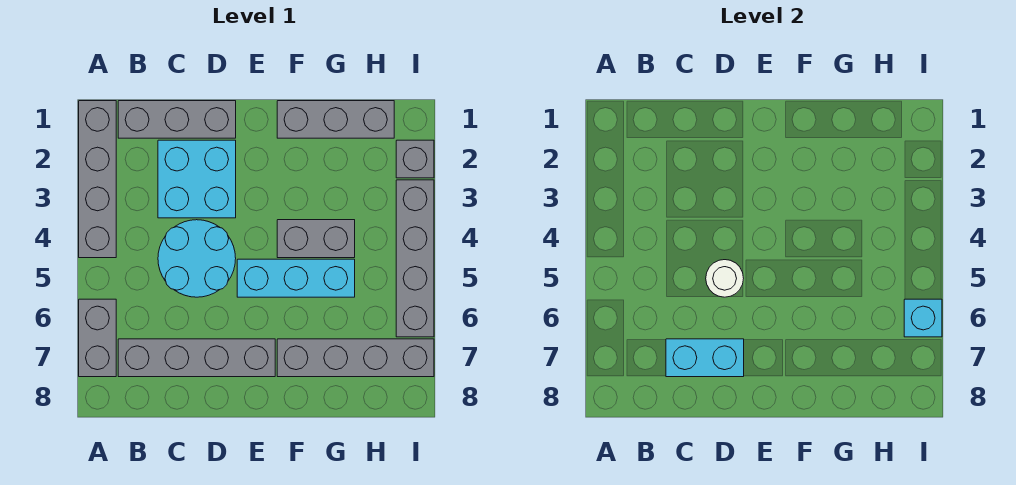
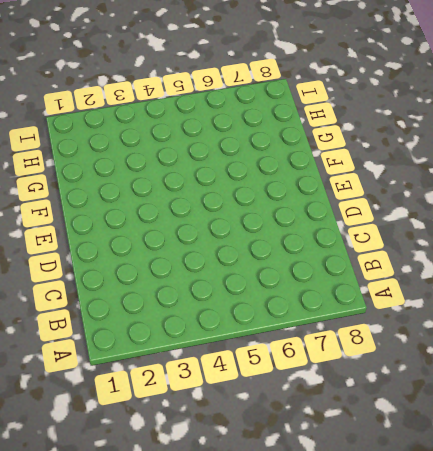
none -> grey brick A1:A4 level 1
none -> grey brick A6:A7 level 1
none -> grey brick B1:D1 level 1

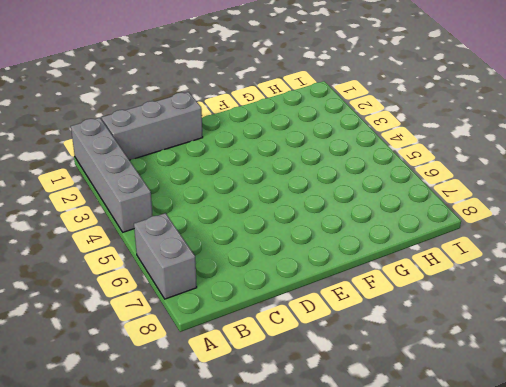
none -> grey brick B7:E7 level 1
none -> cyan brick C2:D3 level 1
none -> cyan round brick C4:D5 level 1

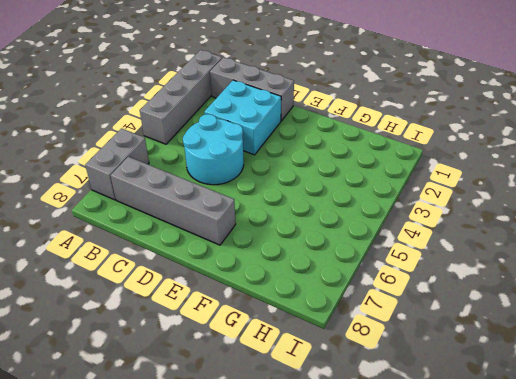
none -> cyan brick E5:G5 level 1
none -> grey brick F1:H1 level 1
none -> grey brick F4:G4 level 1

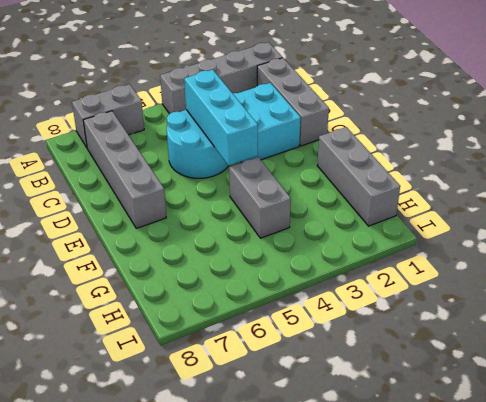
cyan brick C4:E4 level 2 -> cyan brick E5:G5 level 1
none -> grey brick F7:I7 level 1
none -> grey brick I2 level 1
none -> grey brick I3:I6 level 1

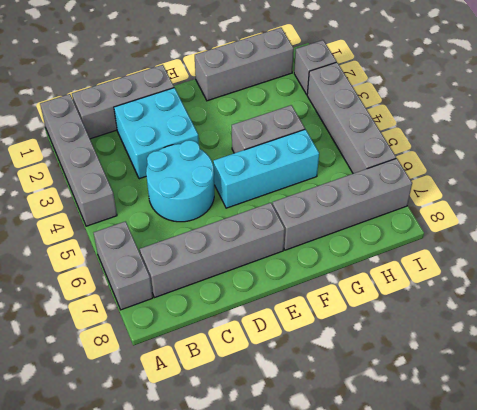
none -> cyan brick C7:D7 level 2
none -> white round brick D5 level 2
none -> cyan brick I6 level 2

